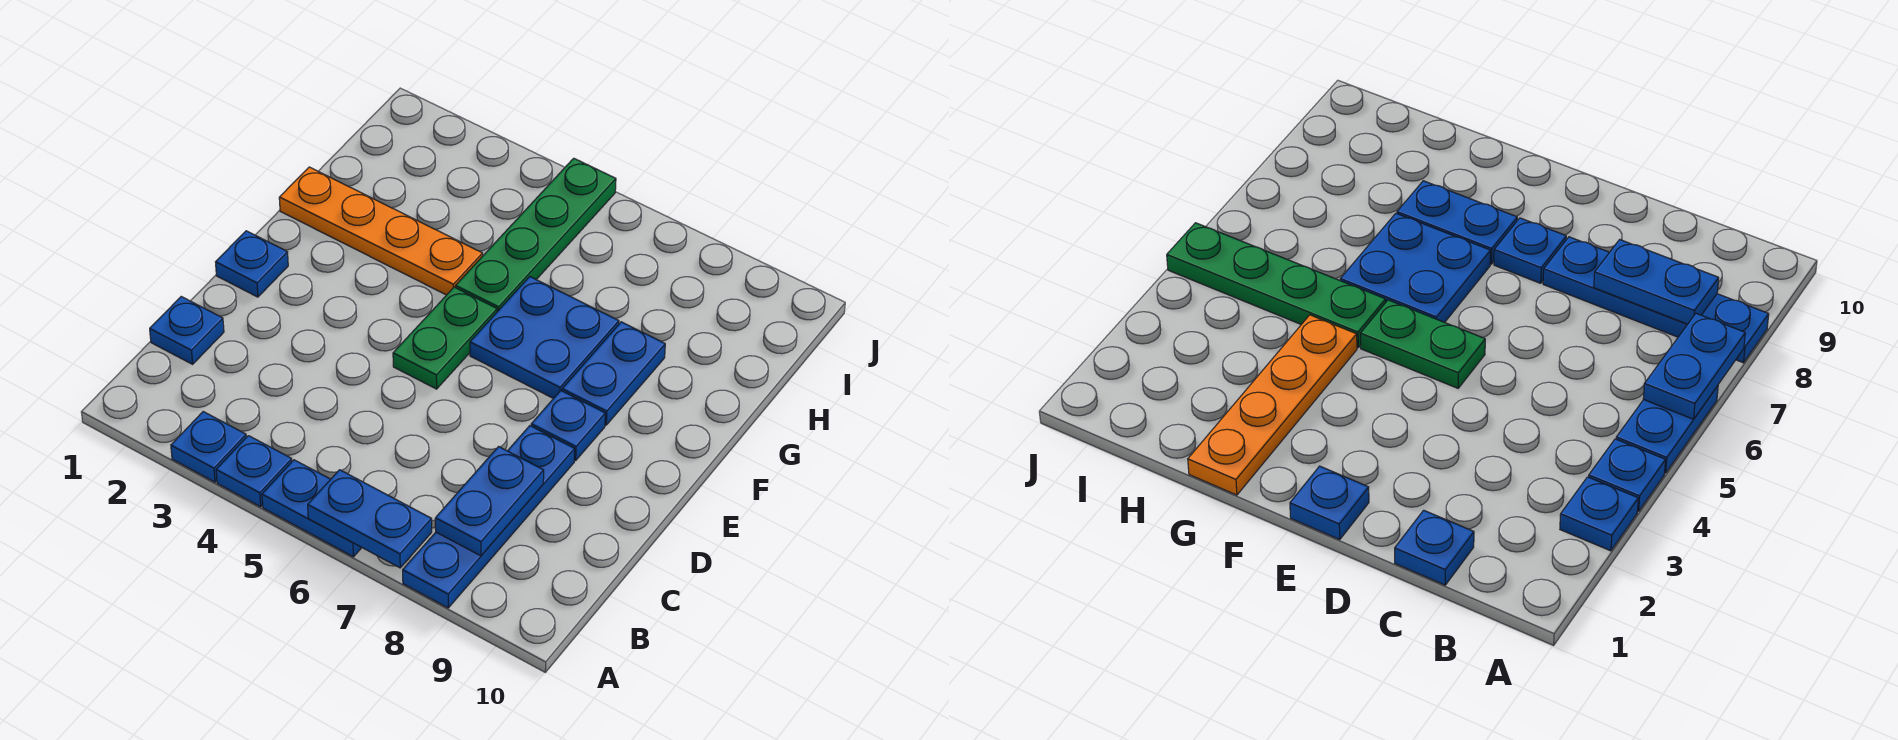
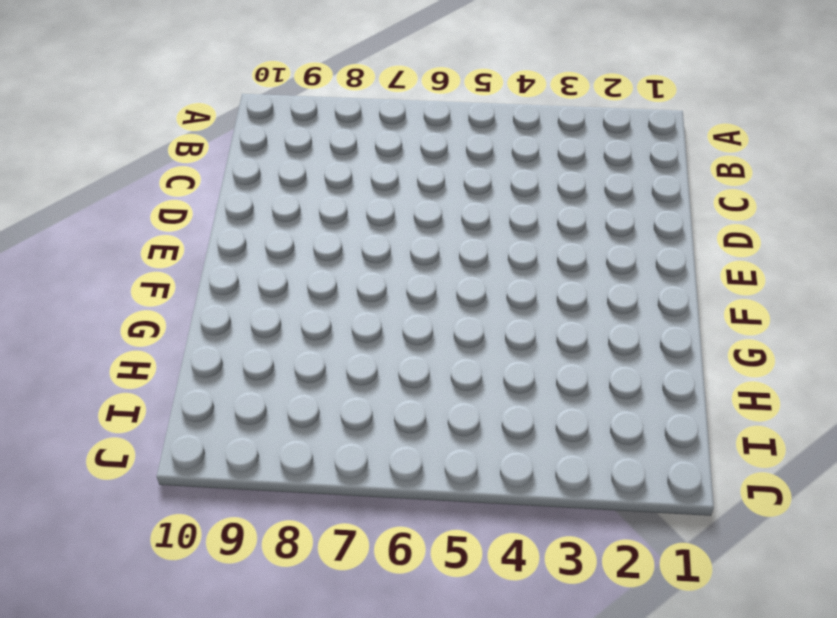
none -> blue plate A3 level 1
none -> blue plate A4 level 1
none -> blue plate A5:A6 level 1

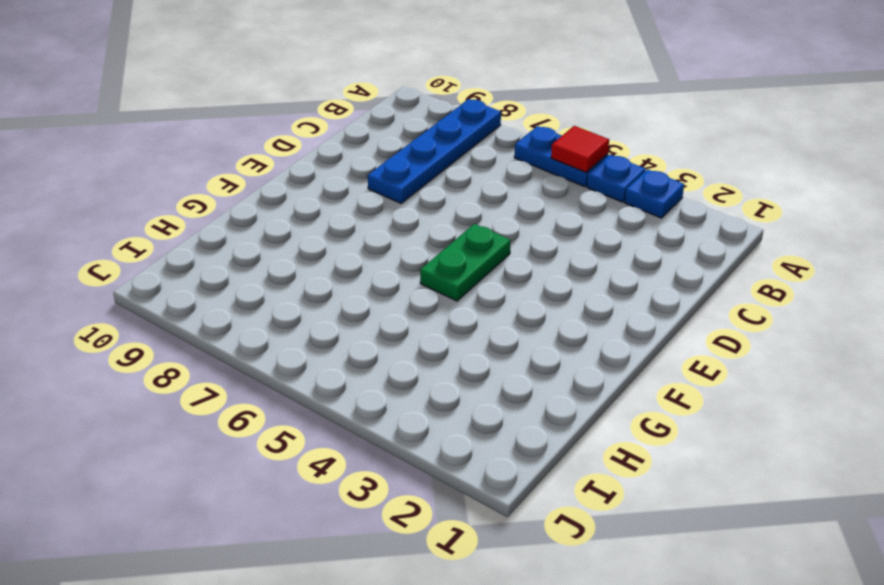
red tile A5 level 2 -> none
none -> blue plate C1 level 1
none -> blue plate E1 level 1
none -> blue plate E8 level 1

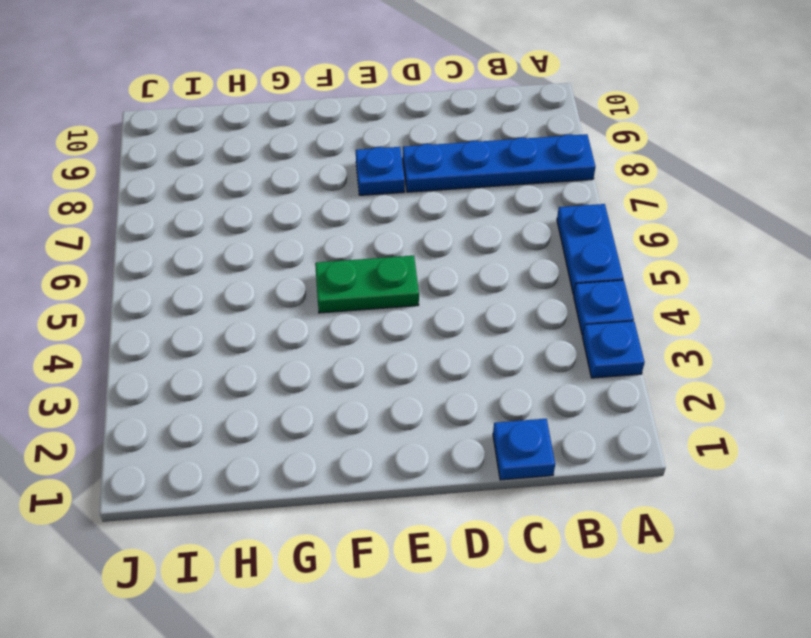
none -> blue plate E1 level 1
none -> blue plate F6:G7 level 1
none -> blue plate F8:G8 level 1

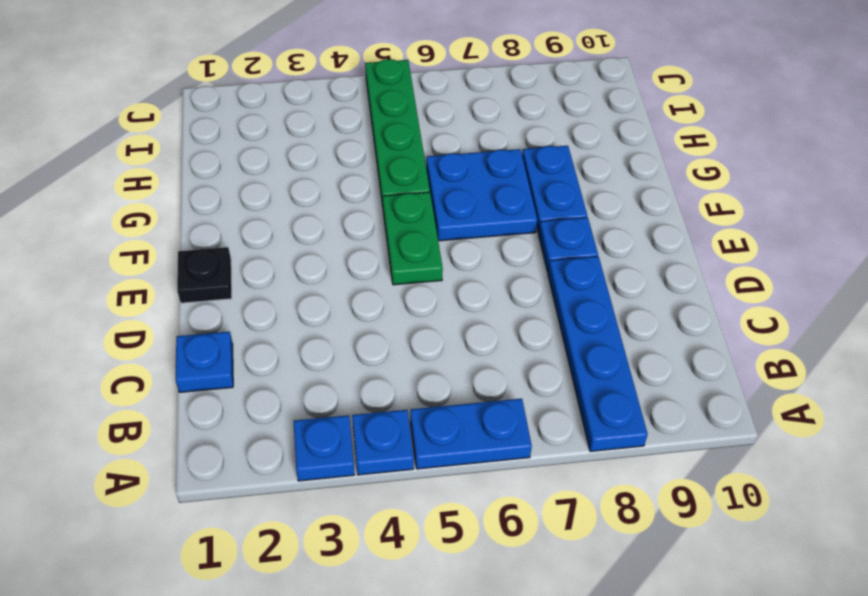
black plate E1 level 1 -> blue plate E1 level 1
none -> orange plate G1:G4 level 1
none -> blue plate A6:A7 level 2
none -> blue plate B8:C8 level 2

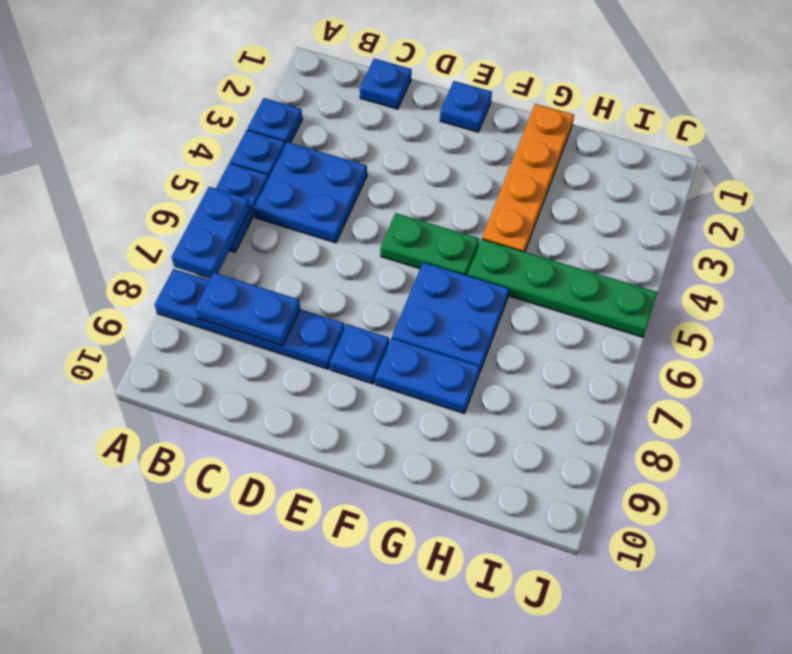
blue plate B4:C5 level 1 -> none

